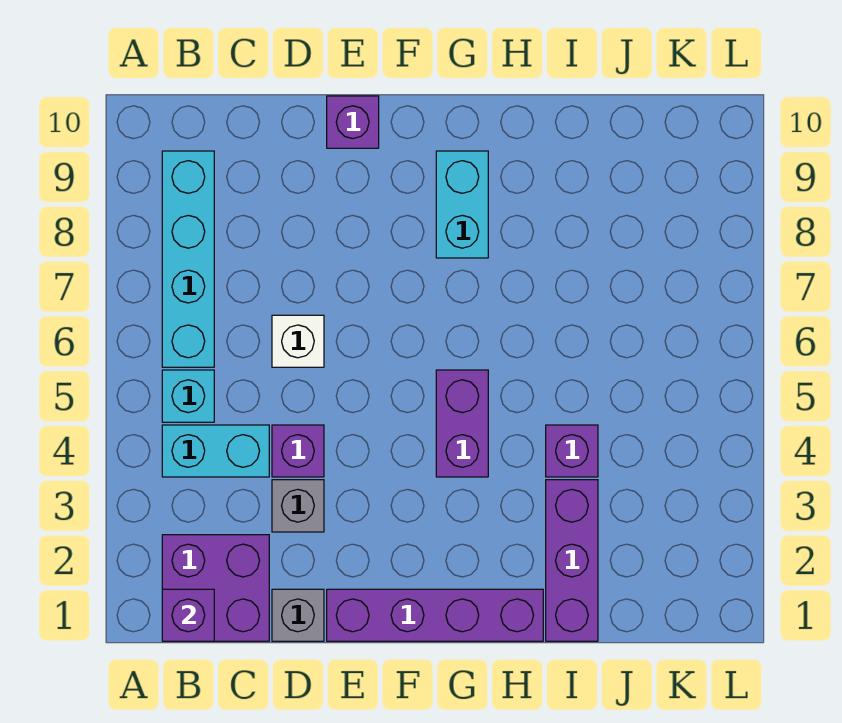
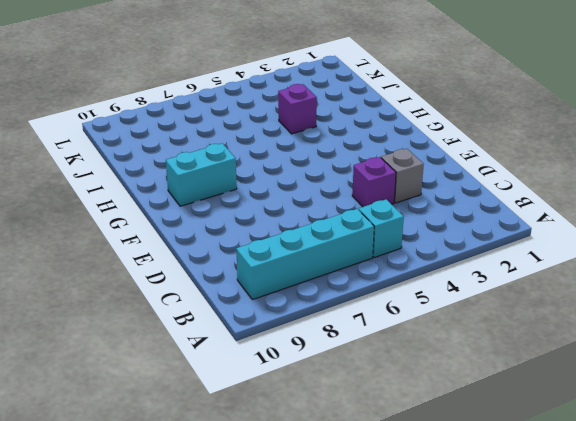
none -> purple brick B1:C2 level 1
none -> cyan brick B4:C4 level 1
none -> grey brick D1 level 1

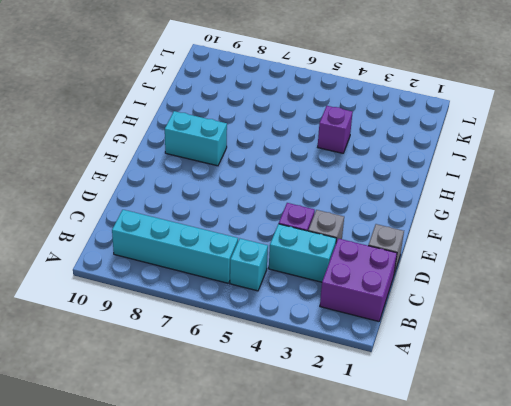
cyan brick C3:C4 level 1 -> cyan brick B4:C4 level 1
none -> white brick D6 level 1
none -> purple brick E1:H1 level 1
none -> purple brick E10 level 1

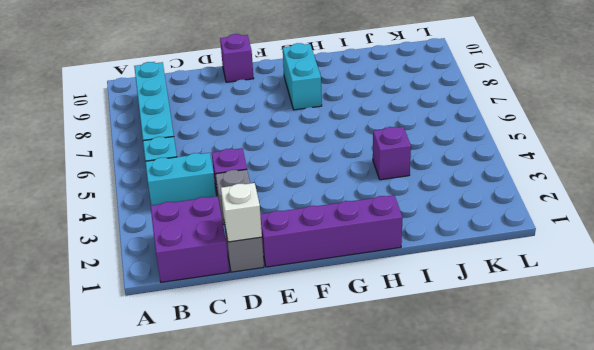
white brick D1 level 2 -> white brick D6 level 1
none -> purple brick G4:G5 level 1
none -> purple brick I1:I3 level 1
none -> purple brick B1 level 2

